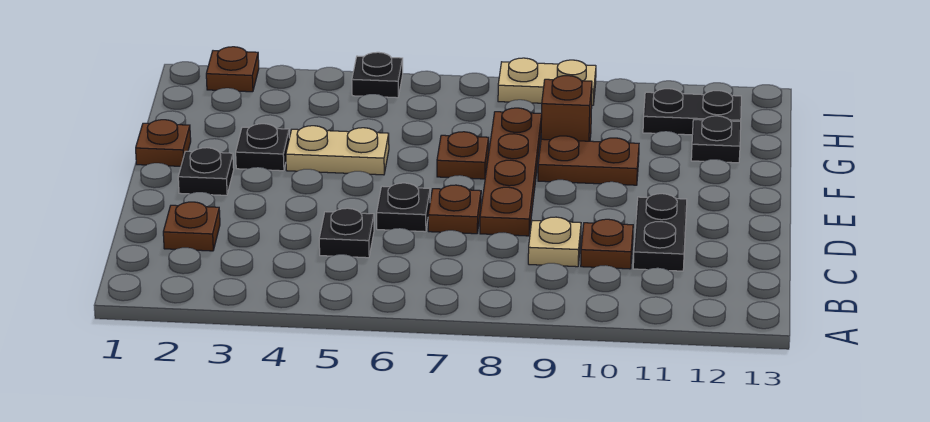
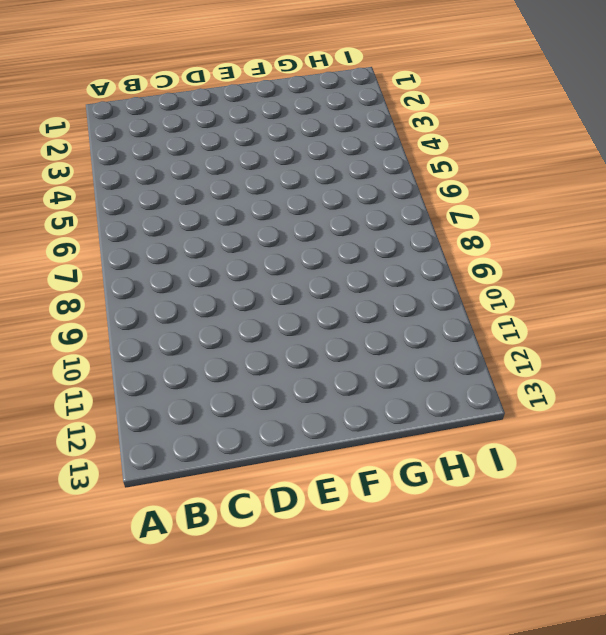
none -> brown plate C2 level 1
none -> black plate C5 level 1
none -> tan plate C9 level 1

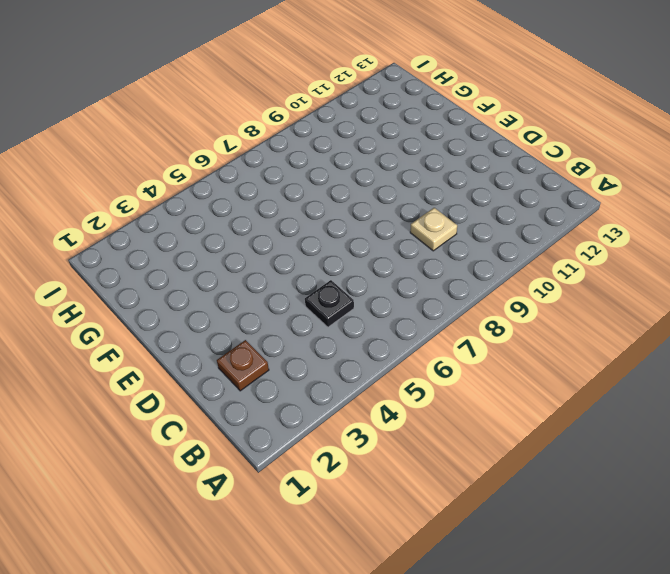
none -> brown plate C10 level 1
none -> black plate C11:D11 level 1
none -> black plate D6 level 1

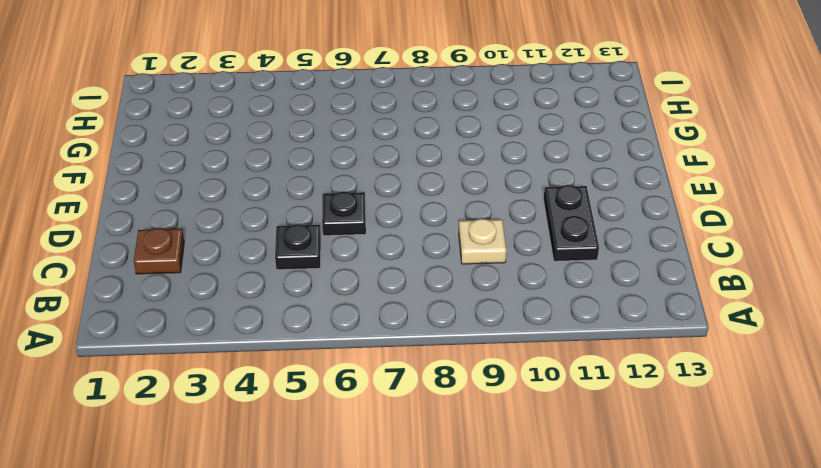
none -> brown plate C10 level 1
none -> brown plate D7 level 1
none -> brown plate D8:G8 level 1

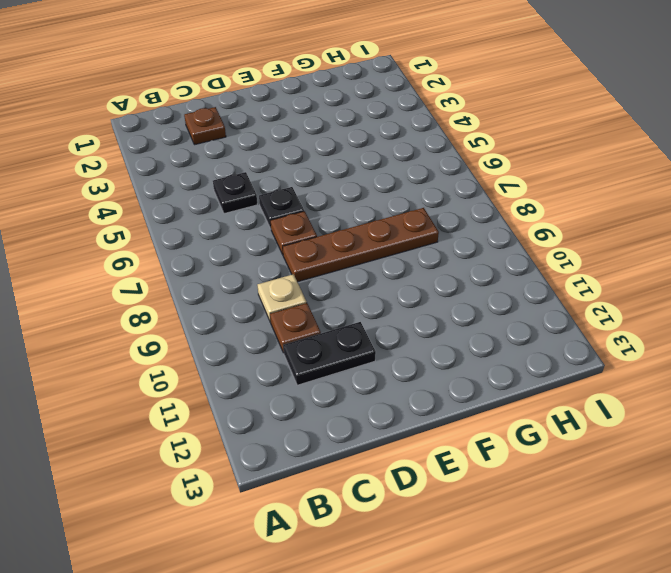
none -> black plate E2 level 1
none -> brown plate F1 level 1
none -> black plate F3 level 1

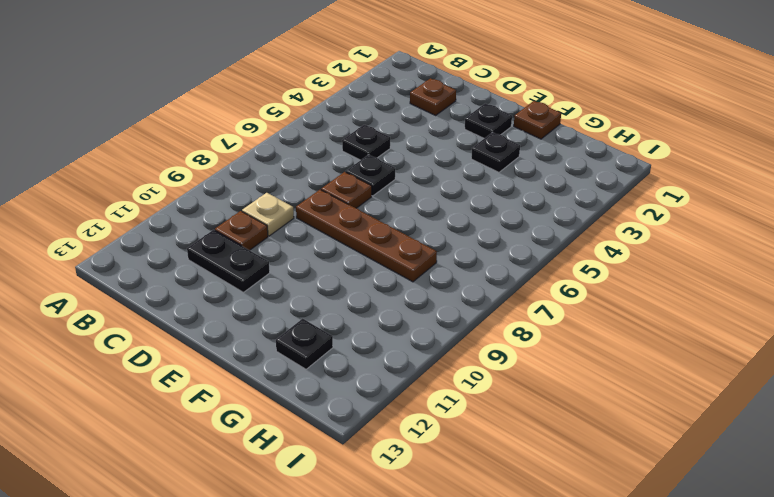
none -> tan plate F4:F5 level 1
none -> brown plate F7 level 1
none -> brown plate F9:F10 level 1

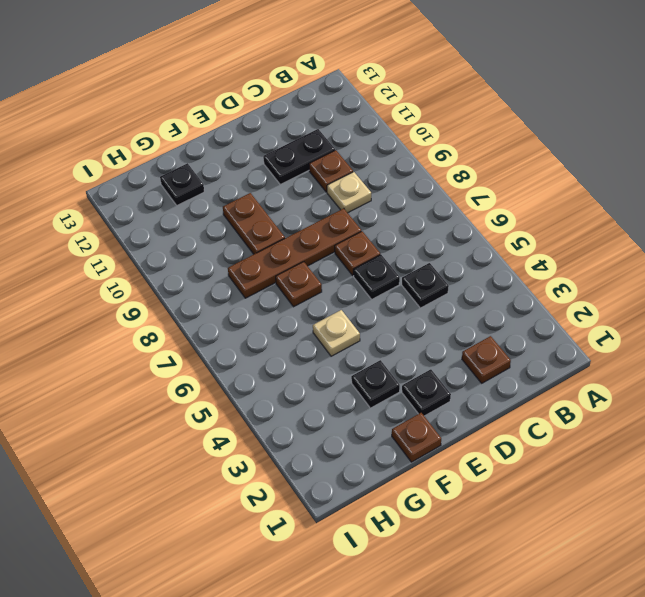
tan plate F5 level 1 -> tan plate F4:F5 level 1
none -> brown brick G9 level 1
none -> black plate H11:H12 level 1
none -> brown plate I2 level 1

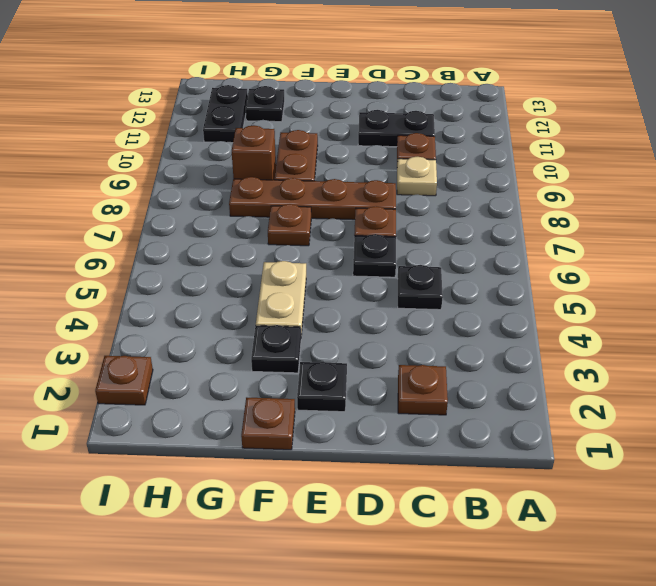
none -> black plate I5 level 1
none -> tan plate I8:I9 level 1

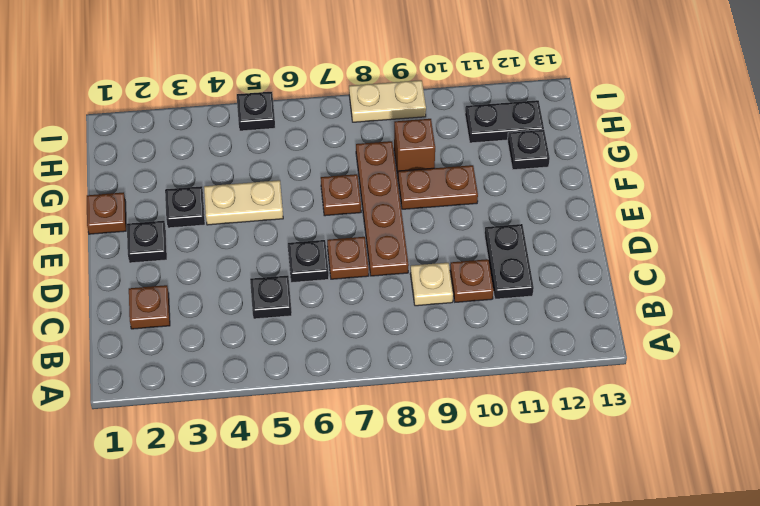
none -> brown plate I2 level 1

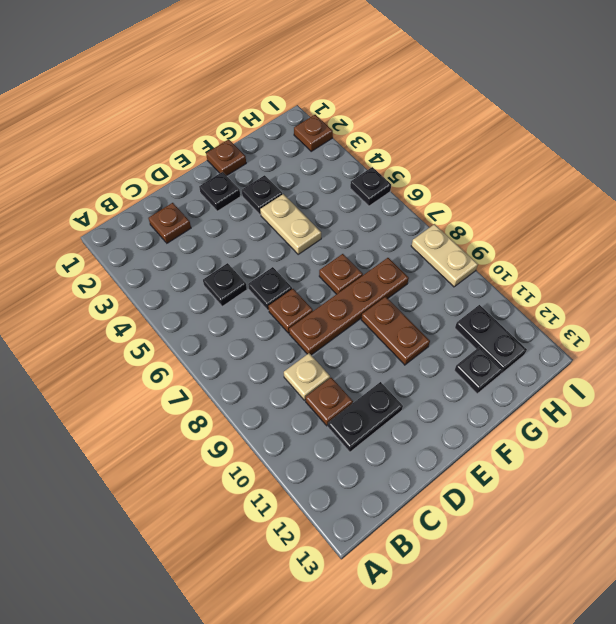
none -> brown brick G9 level 1

